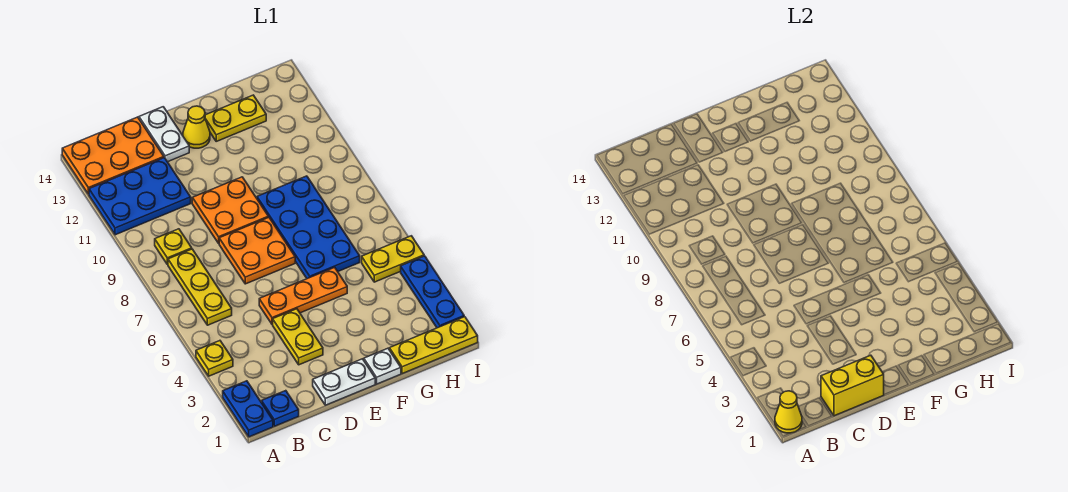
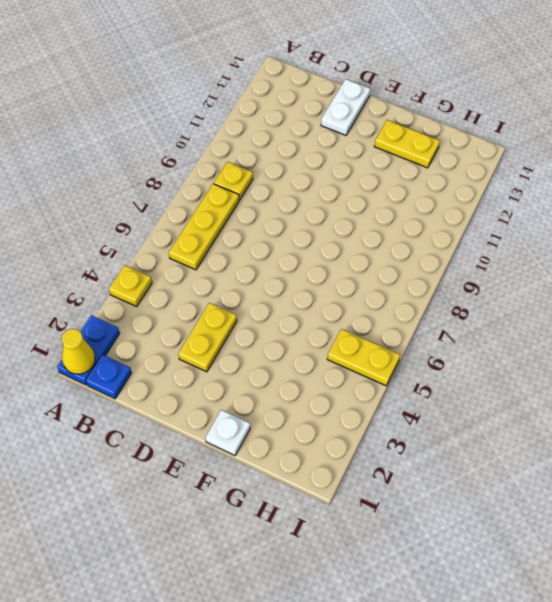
none -> blue plate A11:C12 level 1
none -> orange plate A13:C14 level 1
none -> white plate D1:E1 level 1

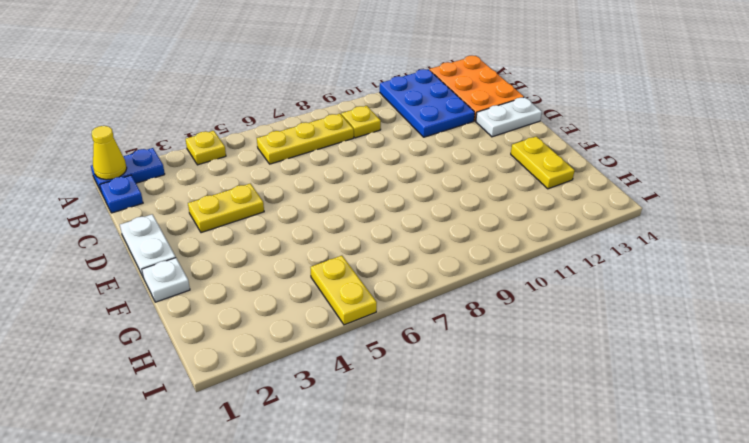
none -> orange plate D5:F5 level 1
none -> orange plate D7:E8 level 1
none -> orange plate D9:E10 level 1

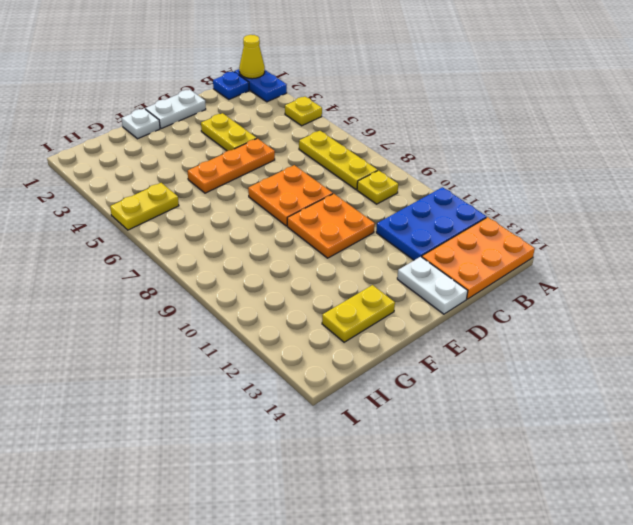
none -> yellow cone E13 level 1
none -> blue plate F6:G9 level 1
none -> yellow plate G1:I1 level 1

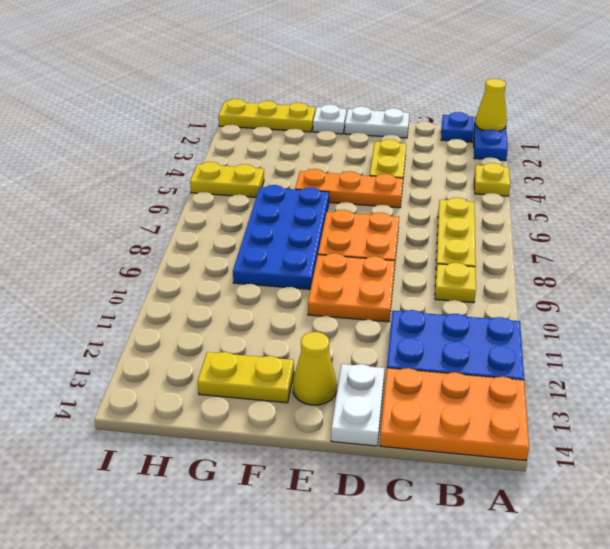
none -> blue plate I2:I4 level 1
none -> yellow brick C1:D1 level 2

